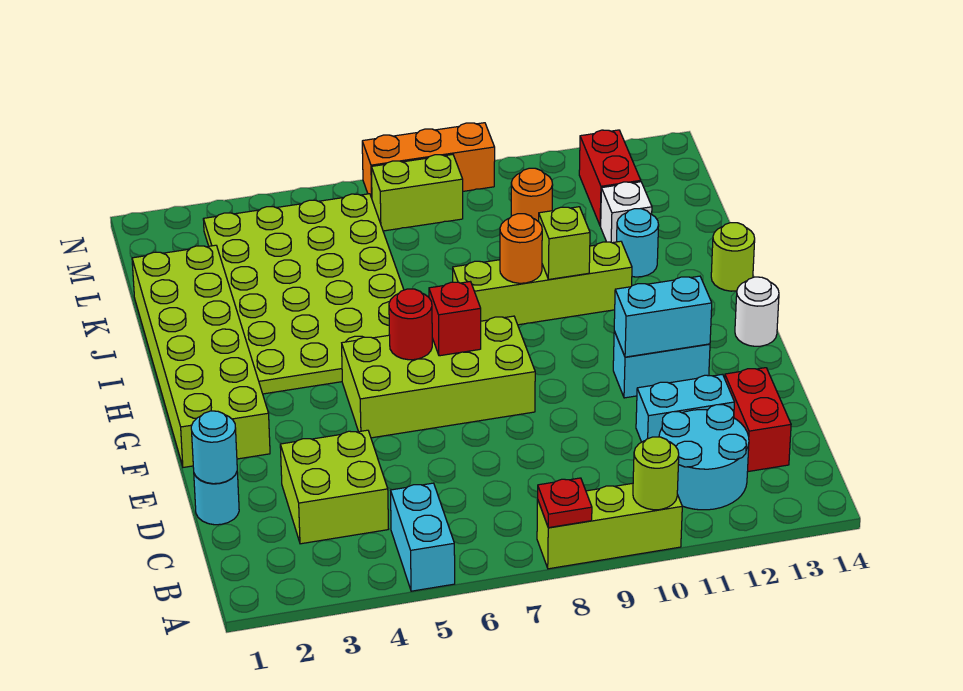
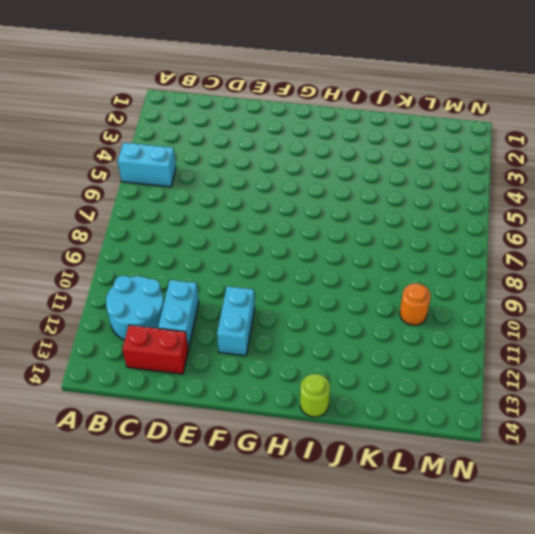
none -> lime brick A8:A10 level 1
none -> lime brick C3:D4 level 1
none -> cyan round brick D1 level 1

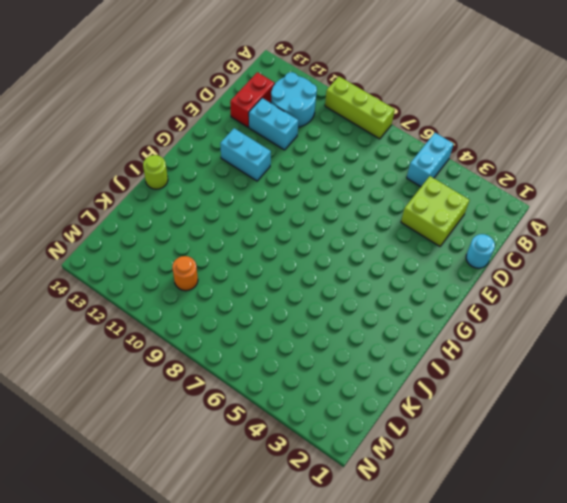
none -> lime brick F1:K2 level 1
none -> lime brick F5:G8 level 1
none -> white round brick G14 level 1

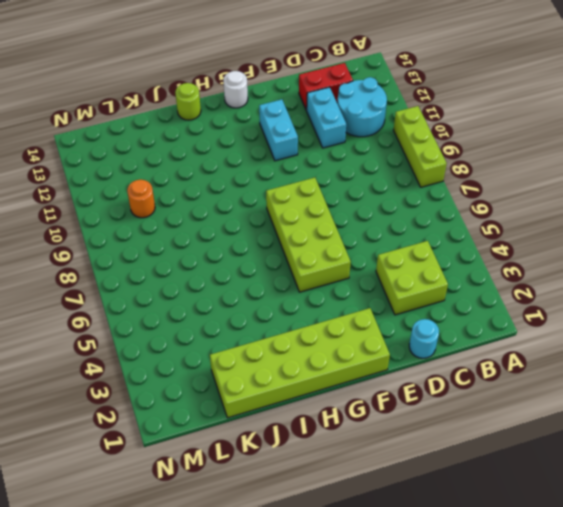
none -> cyan brick A5:B5 level 1
none -> lime plate H3:M6 level 1
none -> lime brick I8:I11 level 1

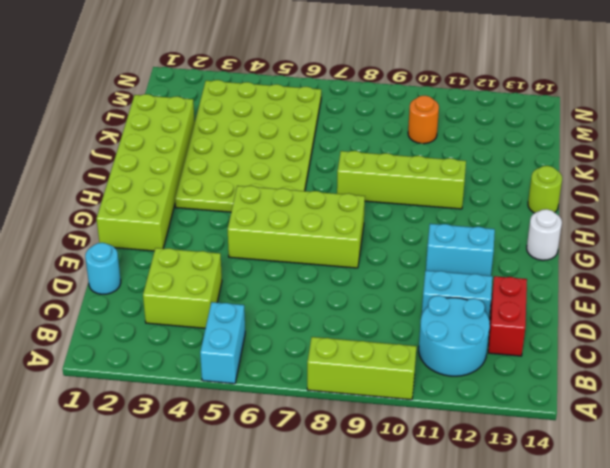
none -> cyan round brick J12 level 1
none -> white brick K12 level 1
none -> red brick L12:M12 level 1

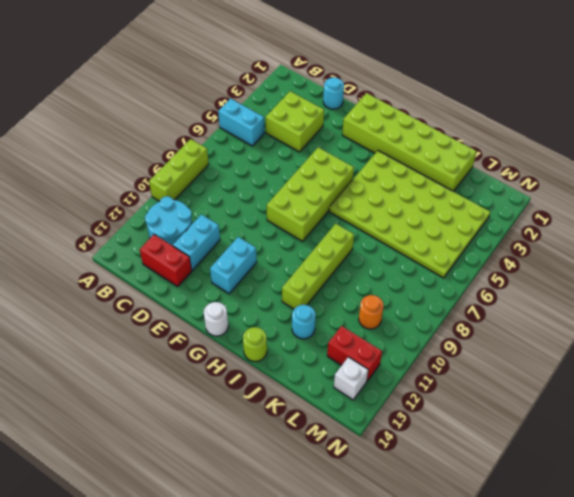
white brick M13 level 1 -> white brick K12 level 1
none -> lime brick M7:M8 level 1
none -> orange brick N7:N9 level 1
none -> red plate A8 level 2

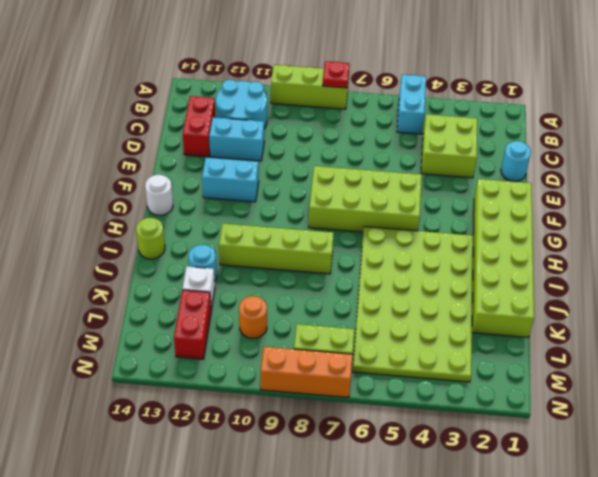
none -> lime round brick A10 level 2
none -> cyan round brick D1 level 2
none -> cyan brick F11:F12 level 2

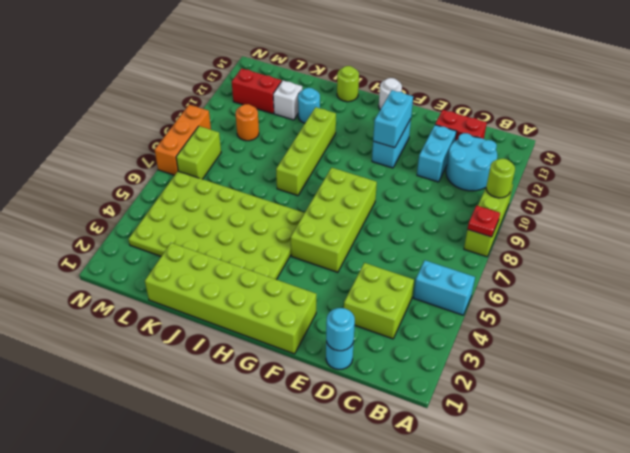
none -> red round brick G6 level 2
none -> red brick G7 level 2
none -> orange round brick I9 level 2

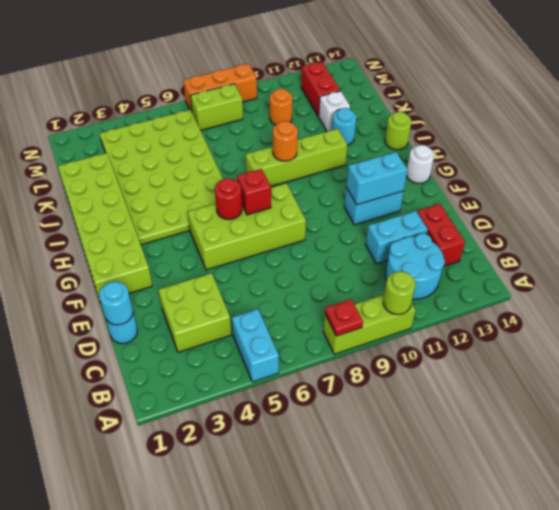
none -> lime brick I10 level 2

